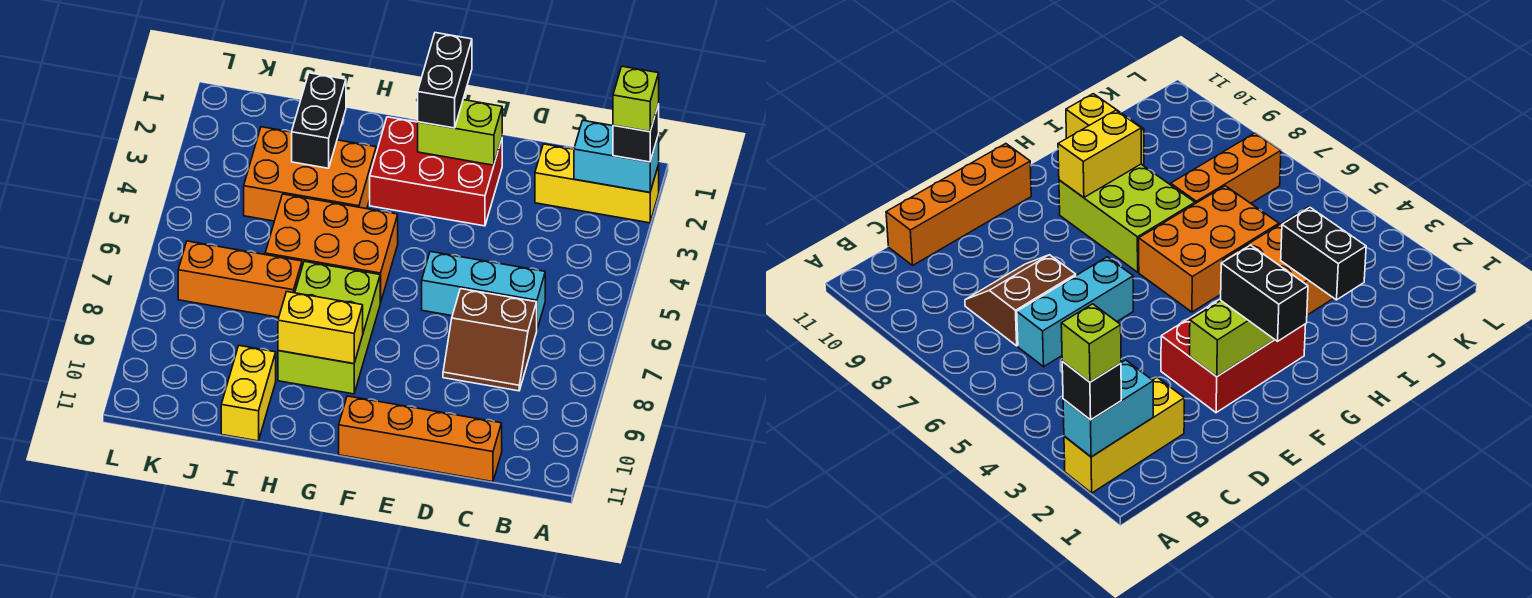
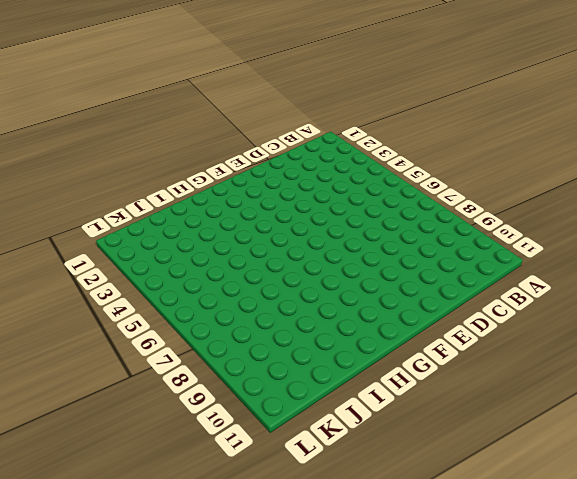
none -> yellow brick A2:C2 level 1
none -> cyan brick C6:E6 level 1
none -> brown slope C7:D8 level 1 top 7

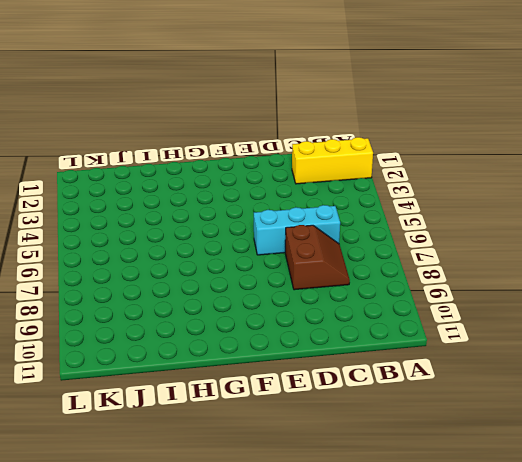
brown slope C7:D8 level 1 top D -> brown slope C7:D8 level 1 top 7
none -> orange brick C11:F11 level 1
none -> red brick E2:G3 level 1
none -> orange brick G5:I6 level 1

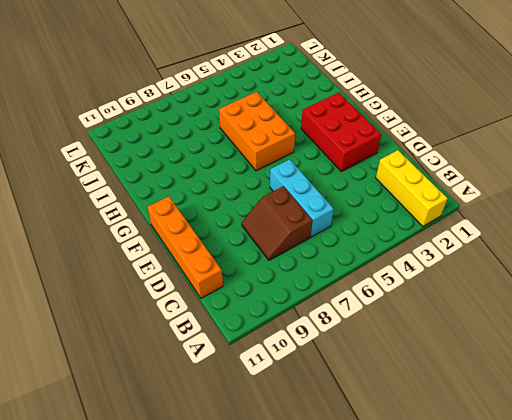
none -> lime brick G7:H9 level 1
none -> orange brick H3:J4 level 1
none -> orange brick I7:K7 level 1

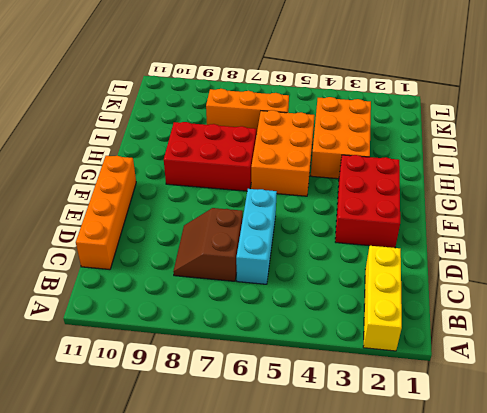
red brick G7:H9 level 1 -> lime brick G7:H9 level 1
orange brick J6:J8 level 1 -> orange brick I7:K7 level 1
none -> yellow brick I10:I11 level 1
none -> cyan brick A2:B2 level 2
none -> lime brick E2:F2 level 2

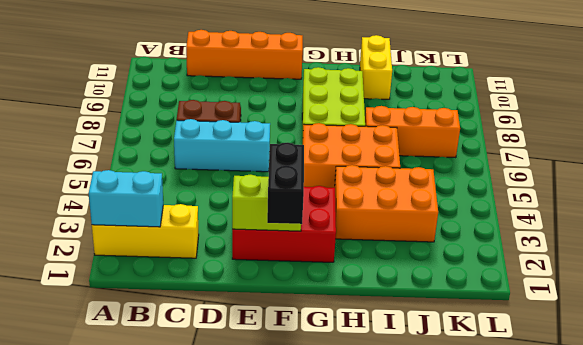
none -> yellow brick G9:H9 level 2
none -> black brick I2:I3 level 2
none -> black brick A2 level 3

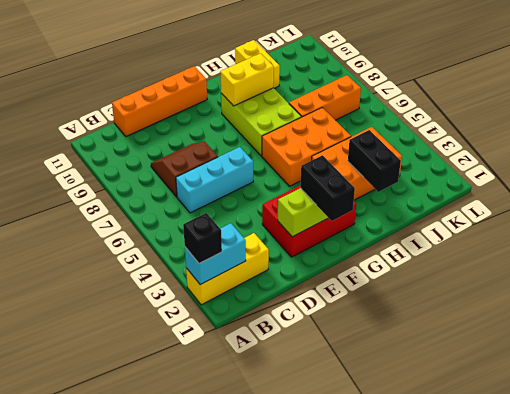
none -> lime brick A2 level 4

